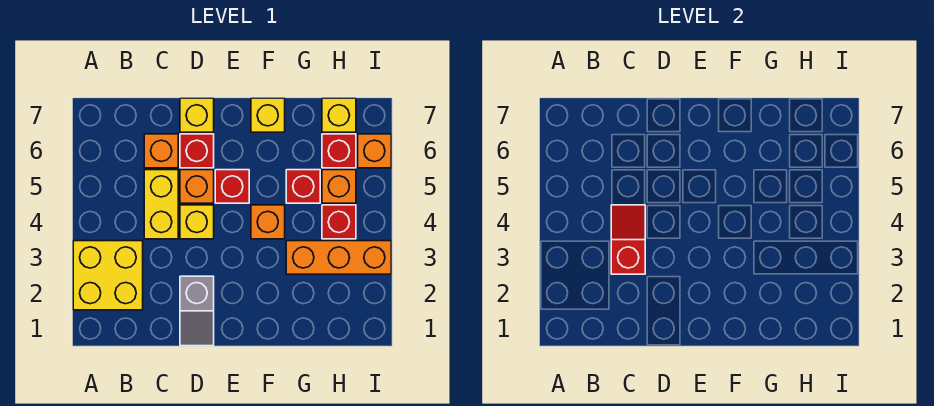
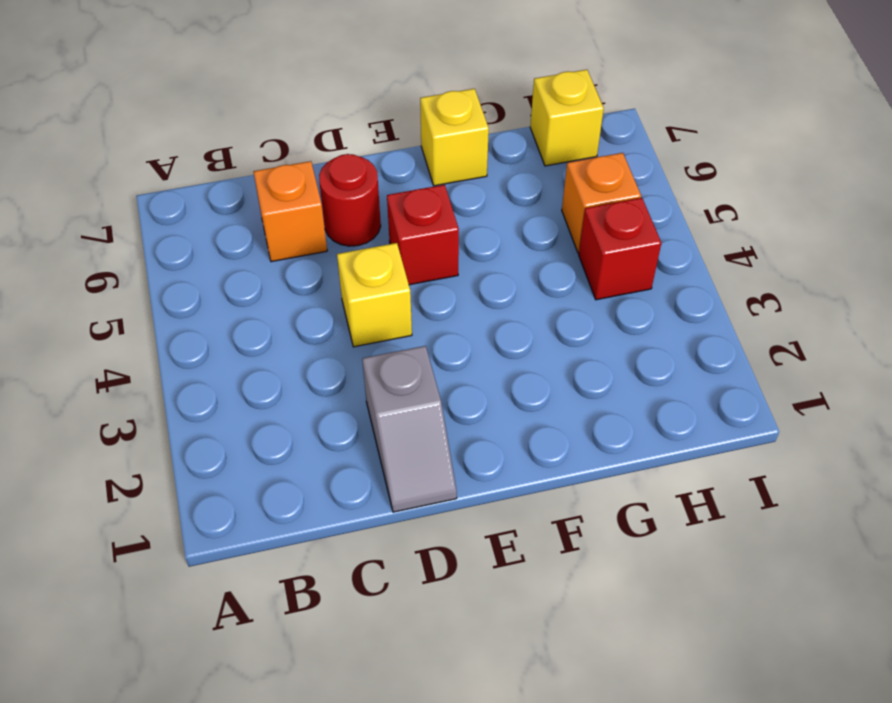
red round brick D6 level 1 -> red brick D6 level 1
none -> yellow brick A2:B3 level 1
none -> yellow brick C4:C5 level 1
none -> orange brick D5 level 1

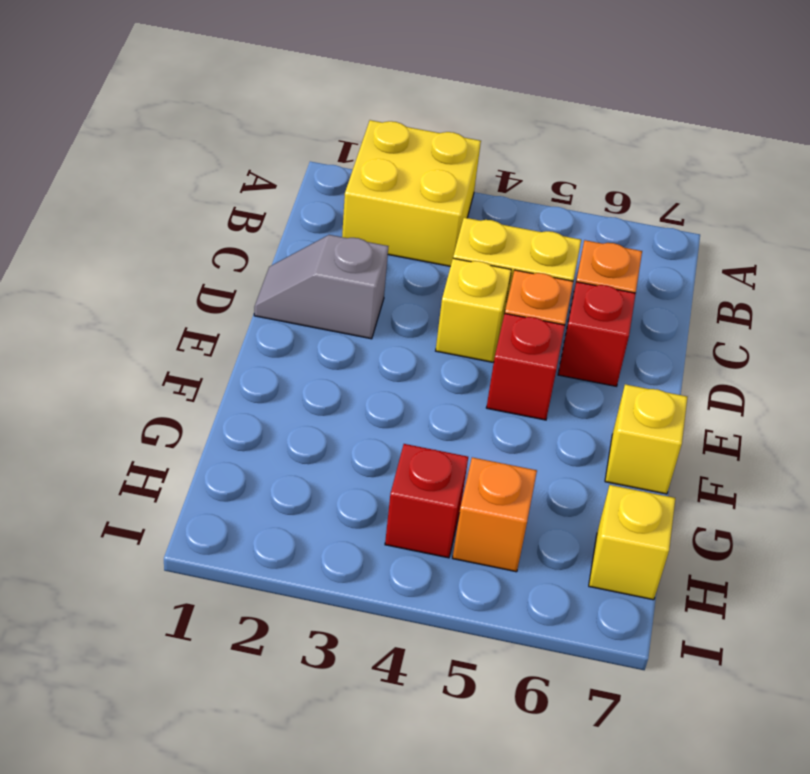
none -> yellow brick D7 level 1
none -> orange brick F4 level 1
none -> orange brick G3:I3 level 1

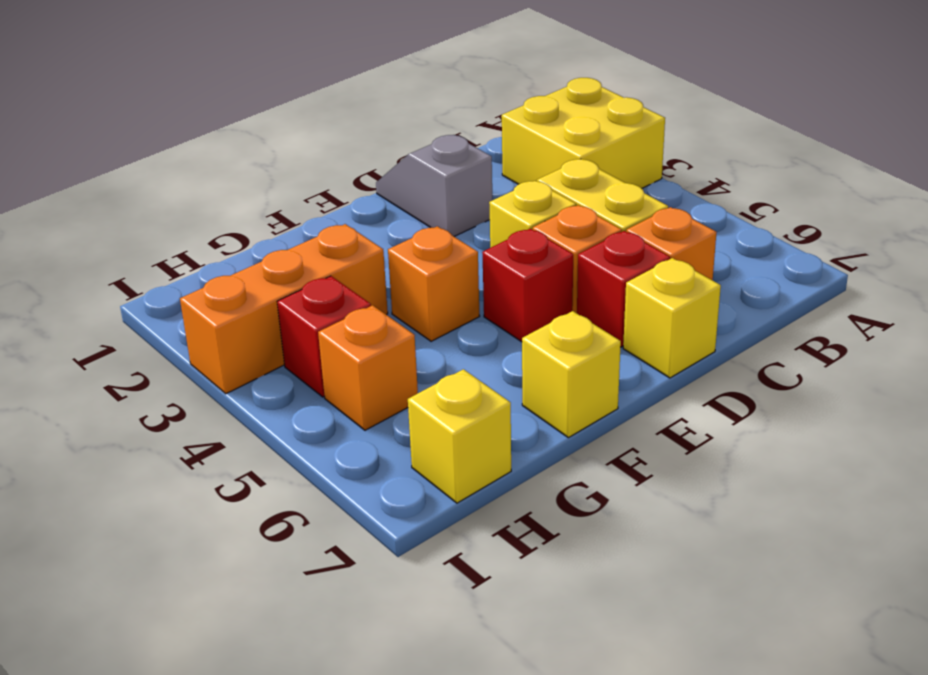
none -> red brick G5 level 1
none -> red brick H6 level 1
none -> orange brick I6 level 1

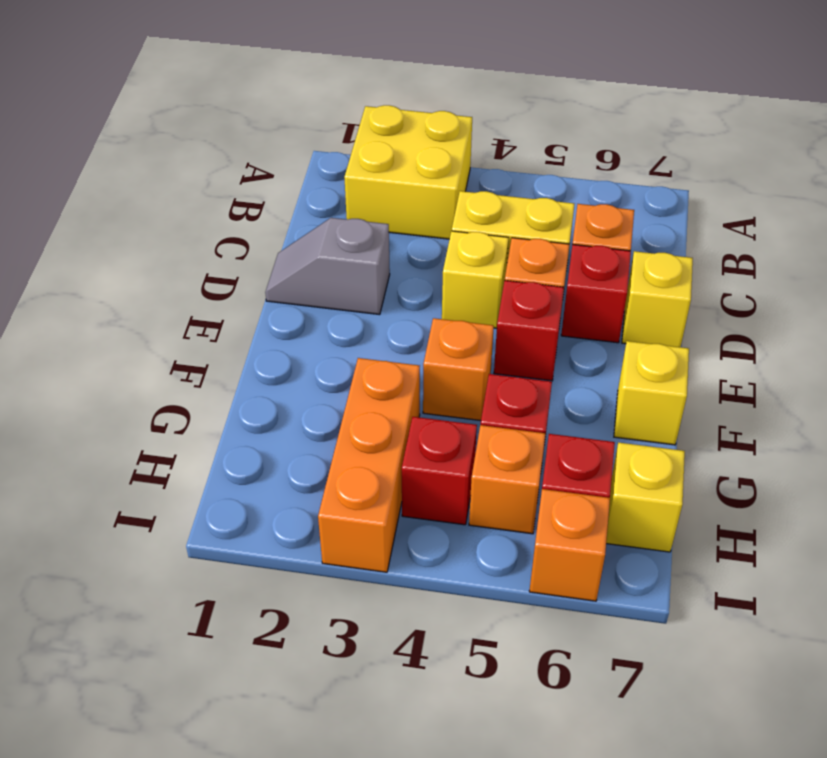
none -> red slope C3:C4 level 2 top 3

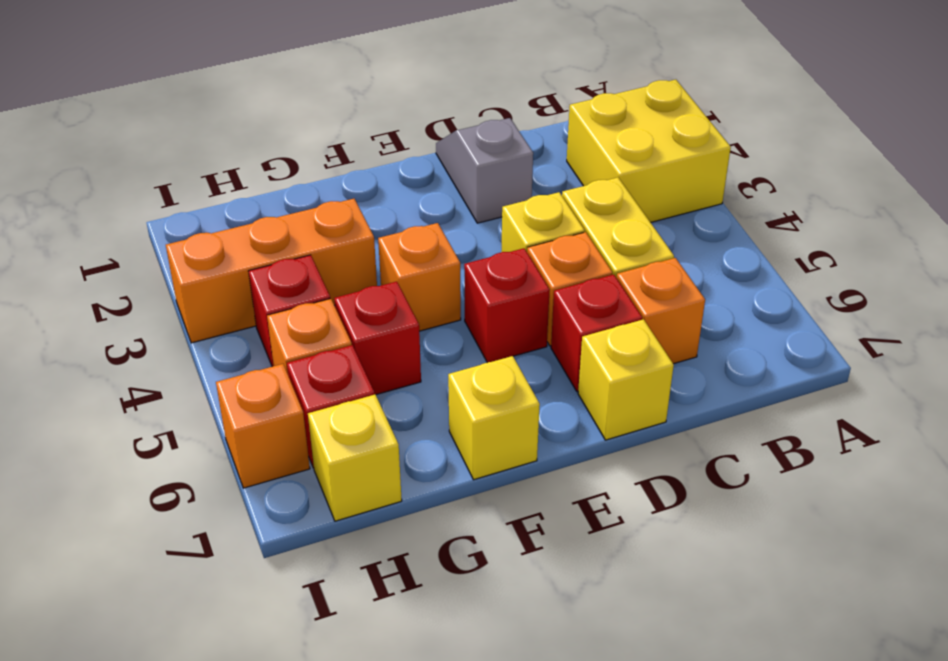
none -> red slope C3:C4 level 2 top 3

